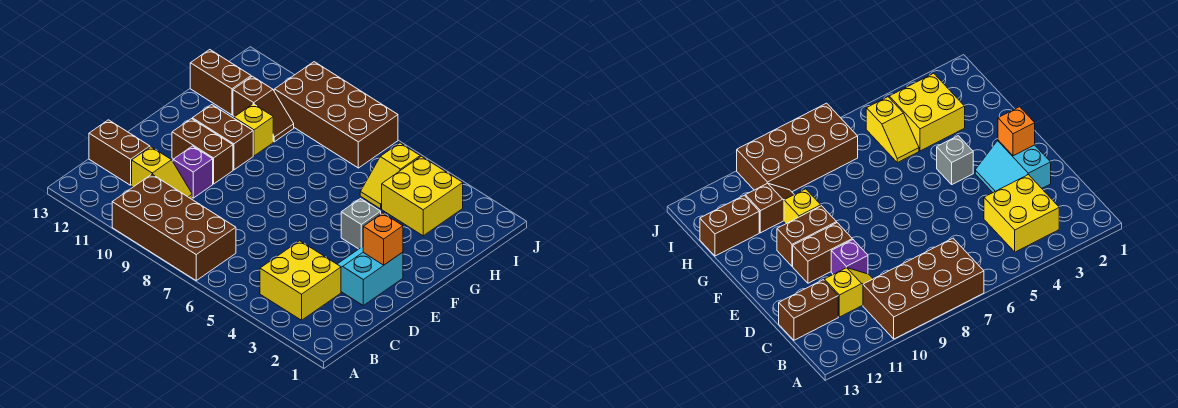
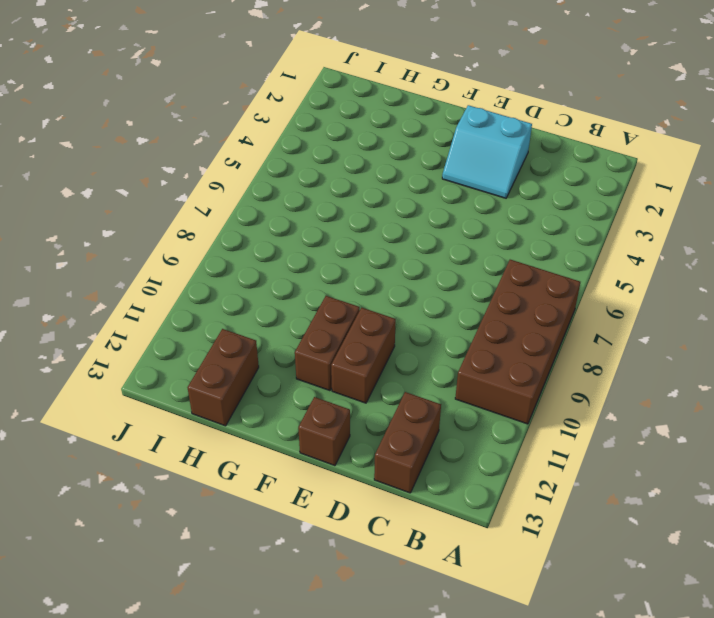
brown brick E13 level 1 -> none
none -> yellow brick B3:C4 level 1
none -> yellow slope C10:C11 level 1 top 11
none -> purple brick D10 level 1

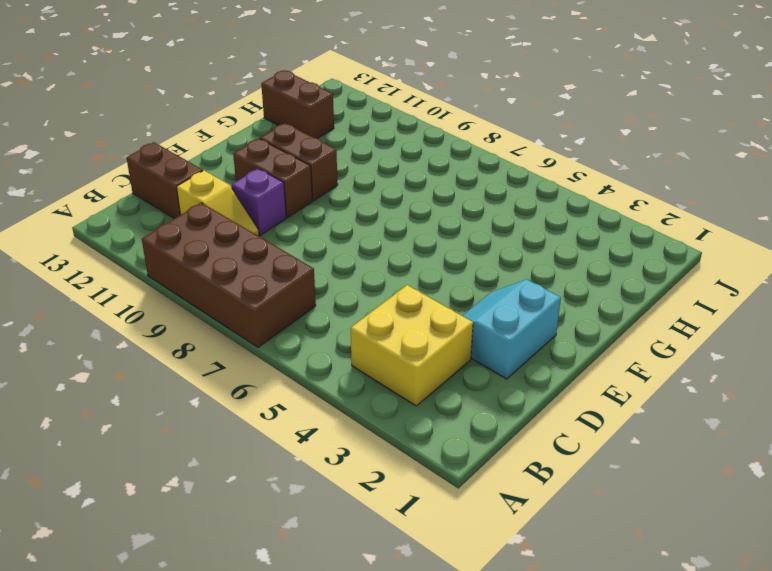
none -> grey brick F4 level 1
none -> yellow brick G10 level 1
none -> yellow brick H3:I4 level 1

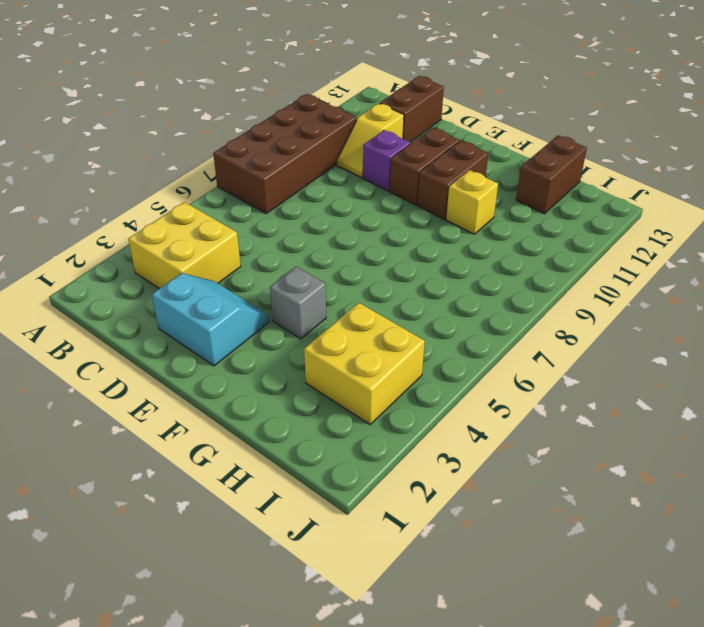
none -> yellow slope H5:I5 level 1 top I
none -> brown slope H10:H11 level 1 top 11
none -> brown brick I7:J10 level 1

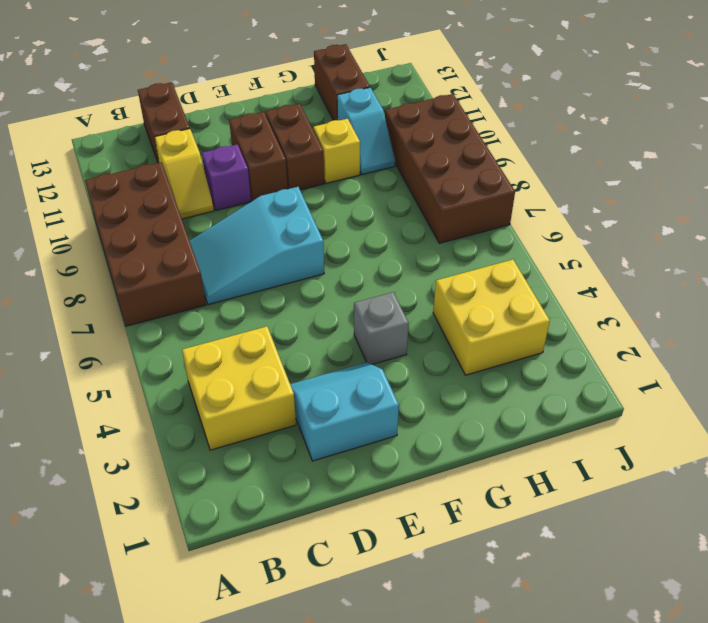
cyan slope C7:E8 level 1 top E -> none
cyan slope H10:H11 level 1 top 11 -> brown slope H10:H11 level 1 top 11
none -> yellow slope H5:I5 level 1 top I
none -> orange brick E2 level 2

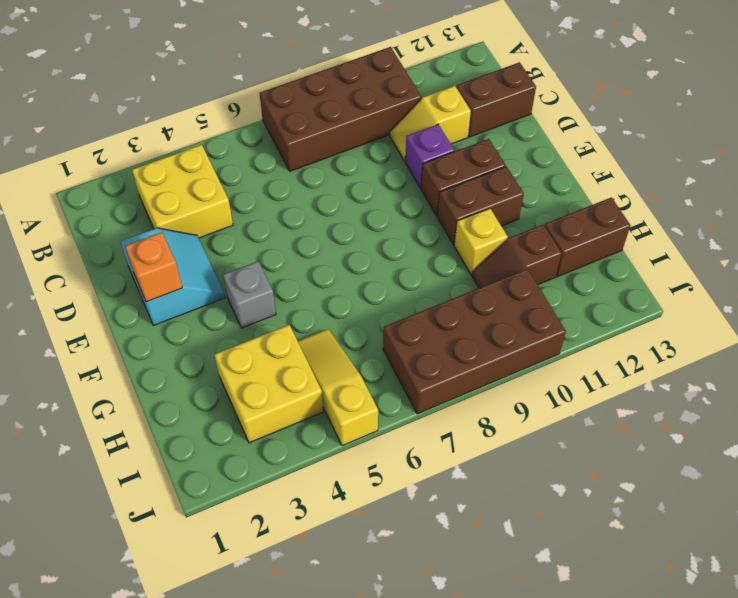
yellow slope H5:J5 level 1 top J -> yellow slope H5:I5 level 1 top I

